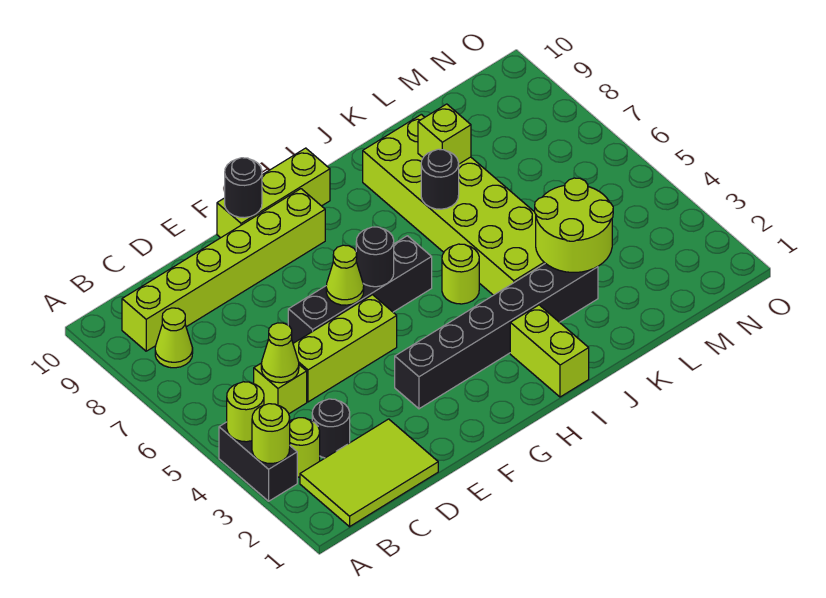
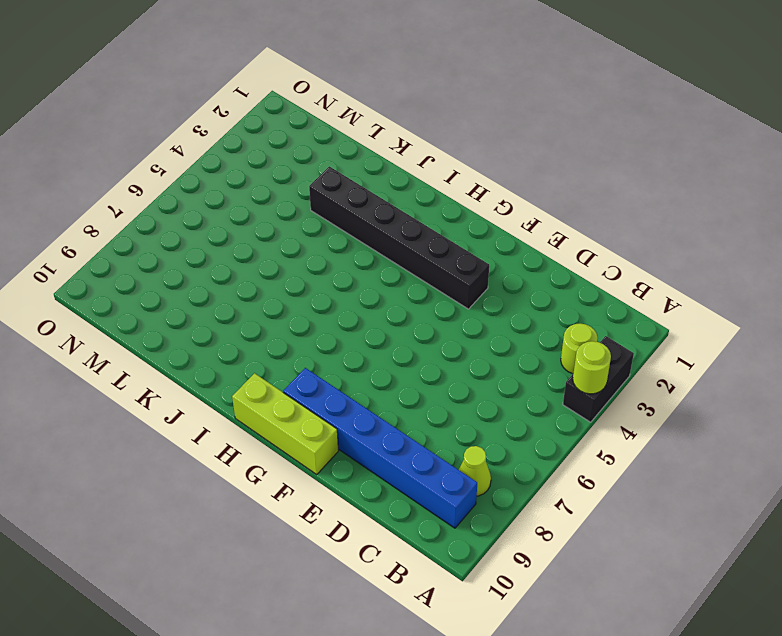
blue brick B9:G9 level 1 -> lime brick B9:G9 level 1
none -> lime tile B1:D2 level 1
none -> black round brick C3 level 1
none -> lime brick C5 level 1

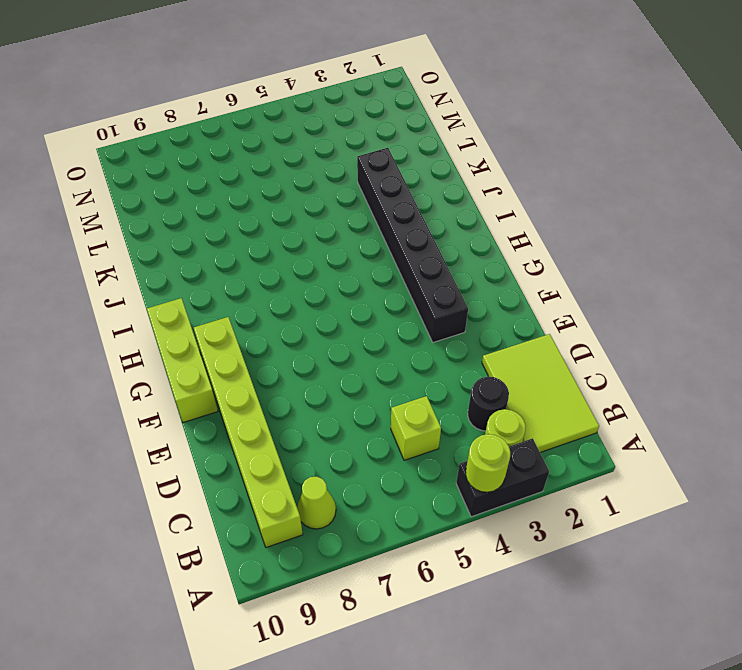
none -> lime brick D5:F5 level 1
none -> black brick E6:H6 level 1
none -> lime brick I1:I2 level 1

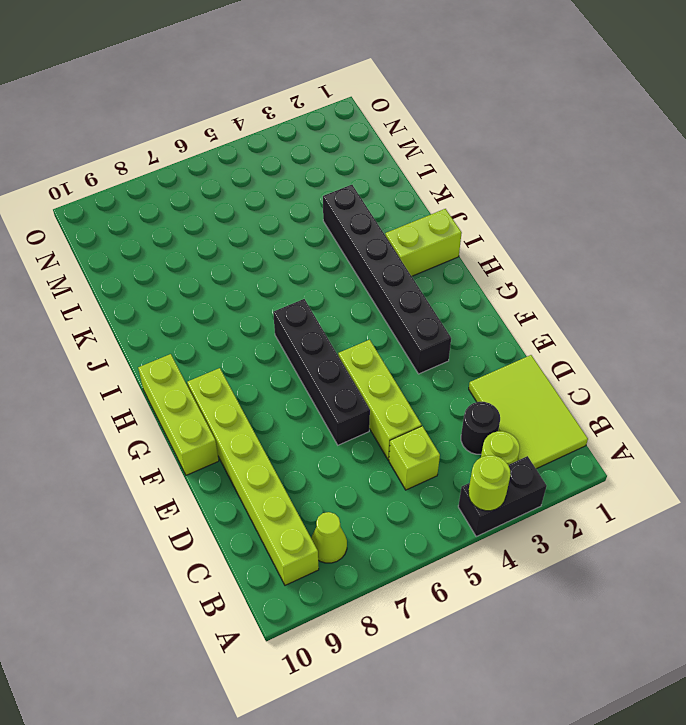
none -> lime round brick I5 level 1
none -> lime brick J4:K9 level 1
none -> lime round brick A3 level 2

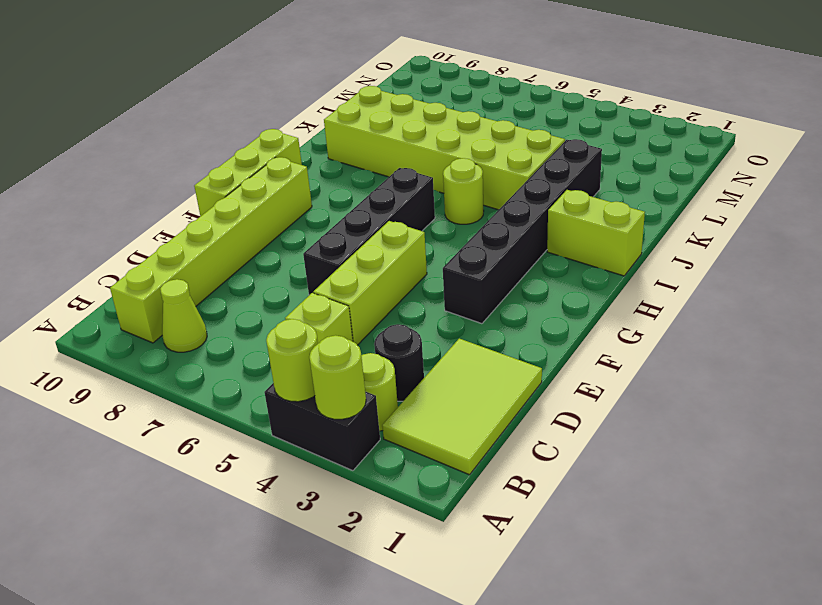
none -> lime cone C5 level 2
none -> lime cone F6 level 2
none -> black round brick F10 level 2

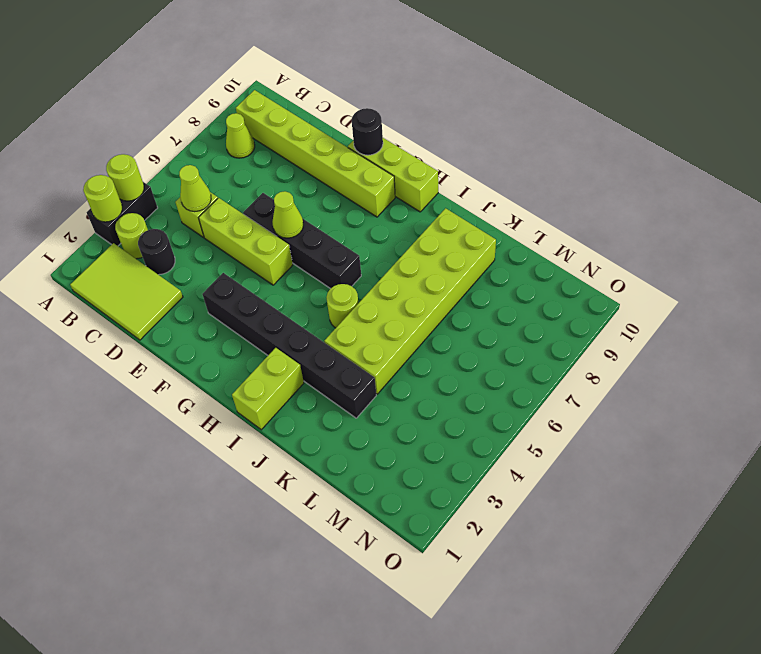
none -> black round brick G6 level 2
none -> black round brick J7 level 2
none -> lime round brick K3:L4 level 2

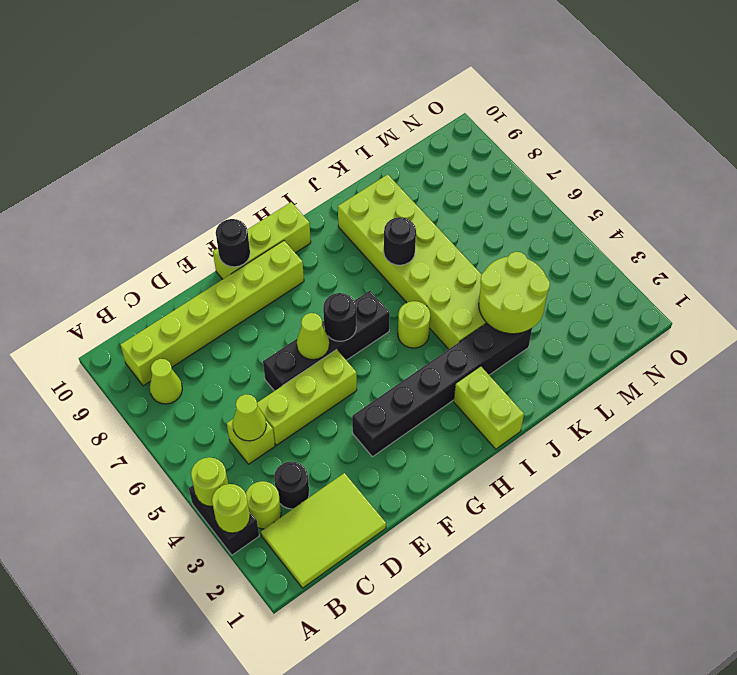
none -> lime brick K8 level 2

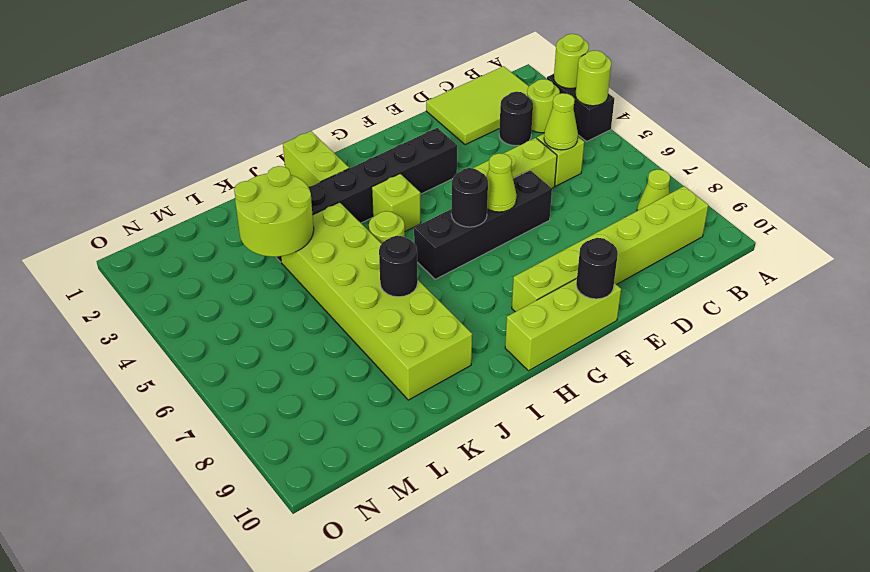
lime brick H4 level 1 -> lime brick K8 level 2

